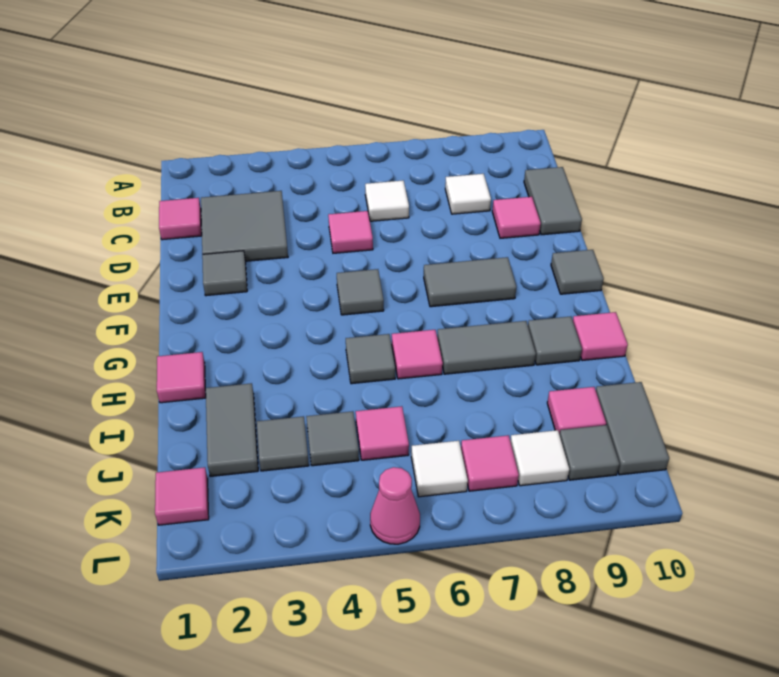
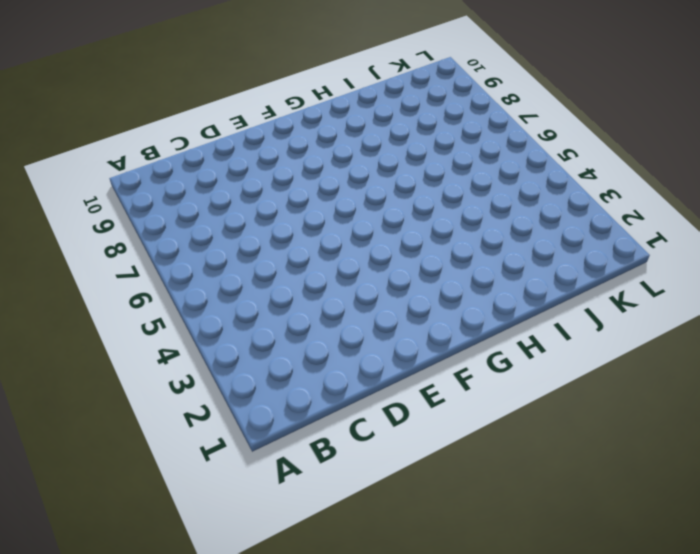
none -> pink tile C1 level 1
none -> grey tile C2:D3 level 1
none -> white tile C6 level 1

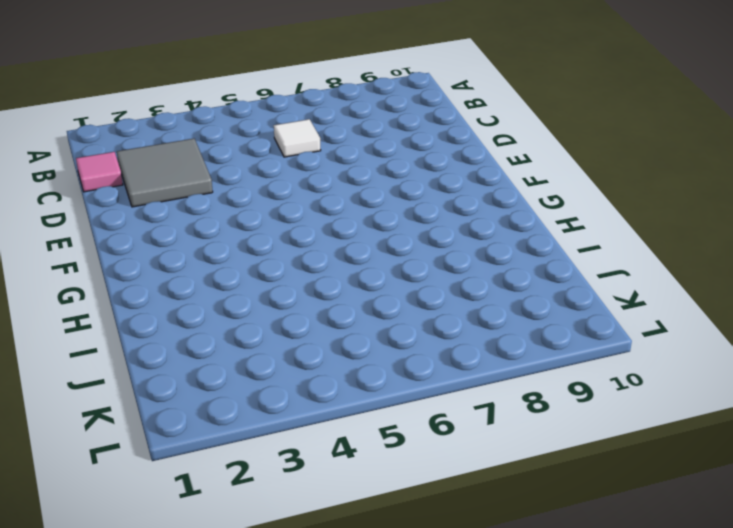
none -> white tile C8 level 1
none -> grey tile C10:D10 level 1
none -> pink tile D5 level 1

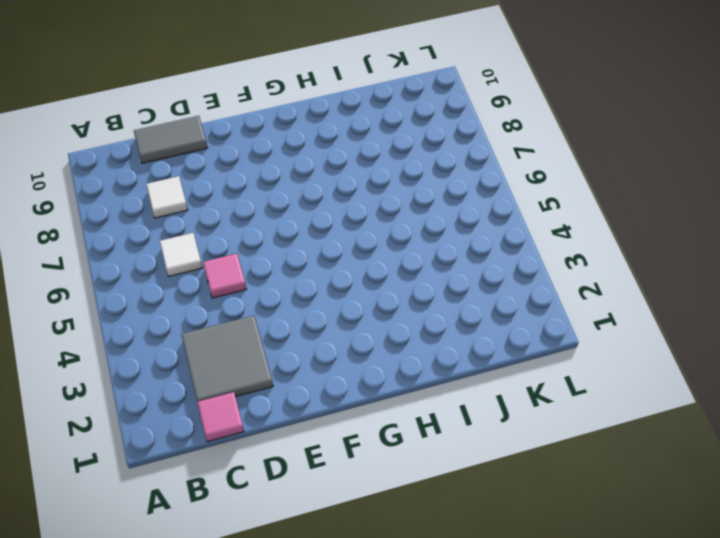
none -> pink tile D9 level 1
none -> grey tile E2 level 1
none -> grey tile F5 level 1

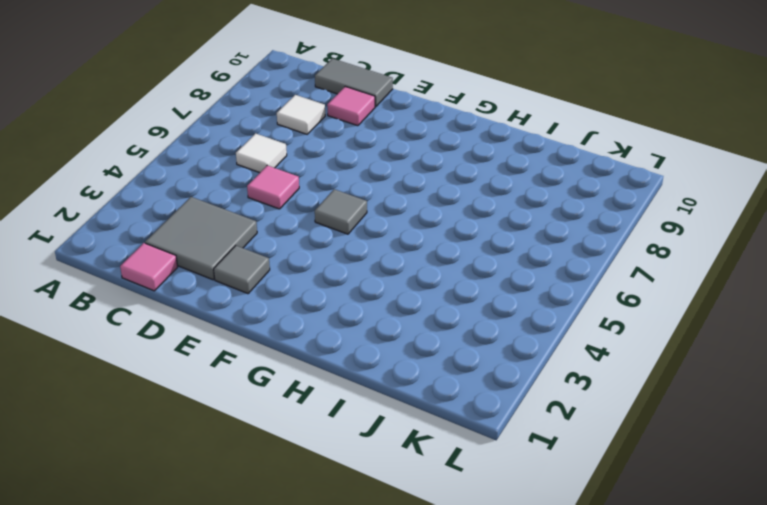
none -> grey tile F7:F8 level 1
none -> grey tile F10 level 1
none -> pink tile H1 level 1

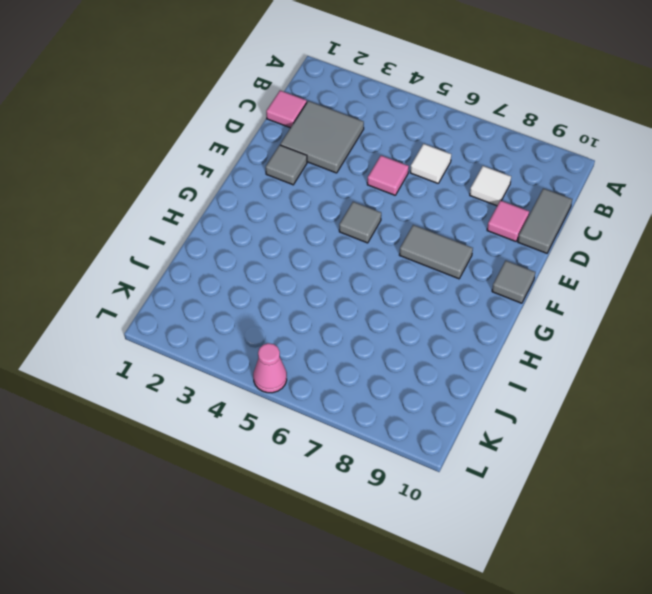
none -> pink tile H1 level 1
none -> grey tile H5 level 1
none -> pink tile H6 level 1

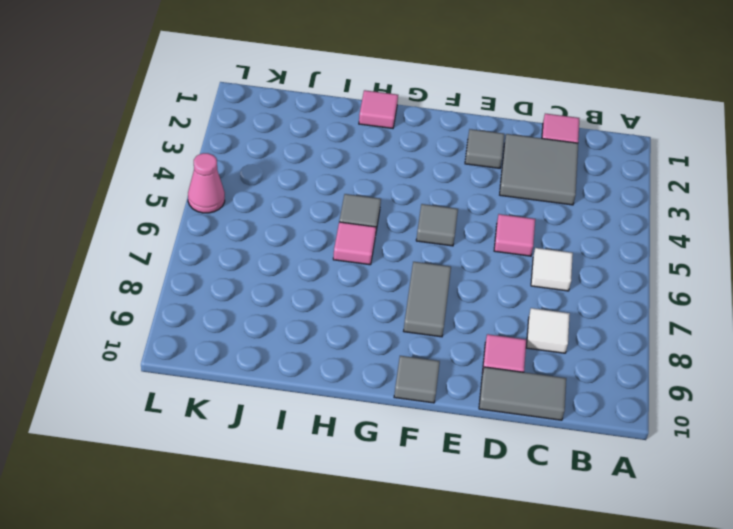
none -> grey tile H7:H8 level 1
none -> grey tile H9 level 1
none -> pink tile H10 level 1

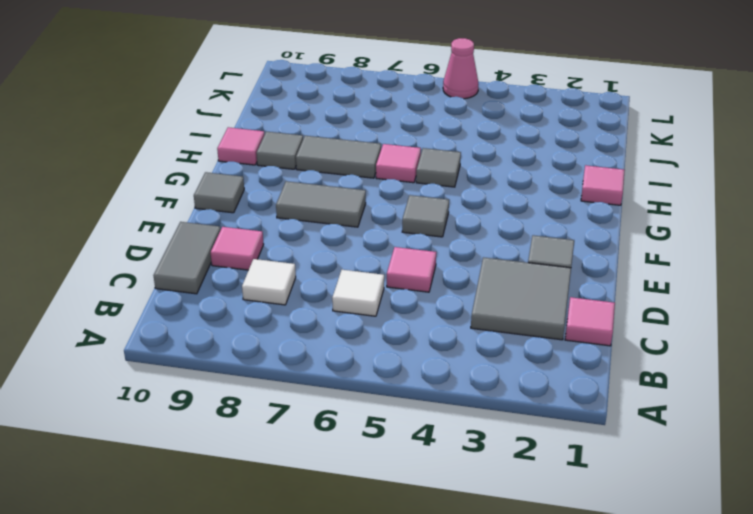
none -> grey tile I2:J2 level 1
none -> grey tile J3 level 1
none -> grey tile J4 level 1

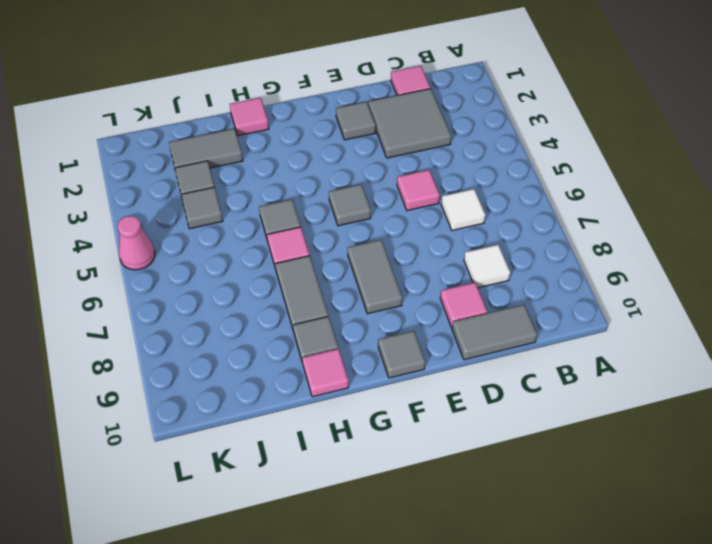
none -> pink tile J5 level 1
none -> pink tile J9 level 1
none -> grey tile J10:K10 level 1

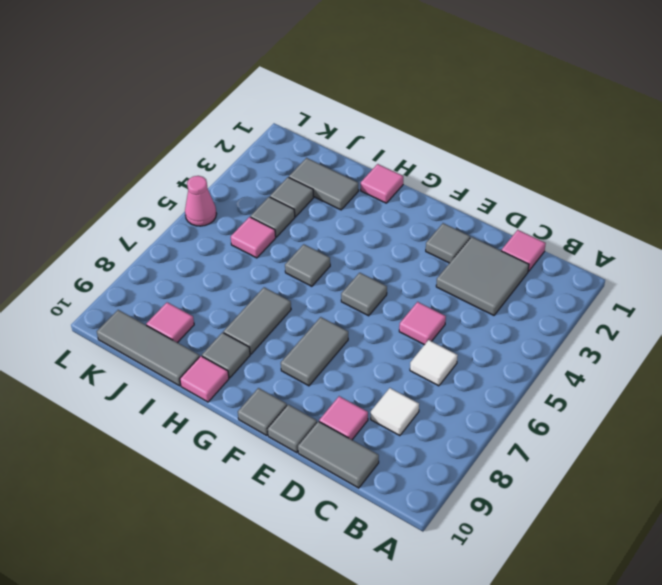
grey tile E10 level 1 -> grey tile K9 level 1
grey tile I10:K10 level 1 -> grey tile J10:K10 level 1
none -> pink tile H6 level 1
none -> pink tile K1 level 1
none -> white tile K6 level 1

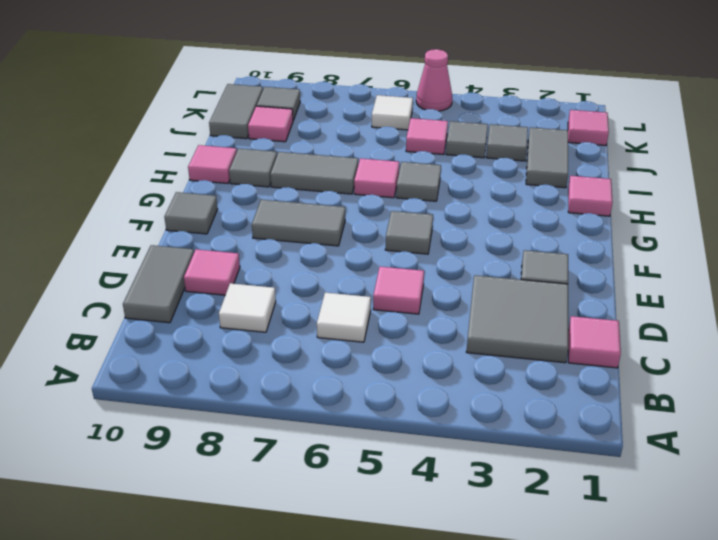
none -> pink tile K7 level 1
none -> white tile K8 level 1

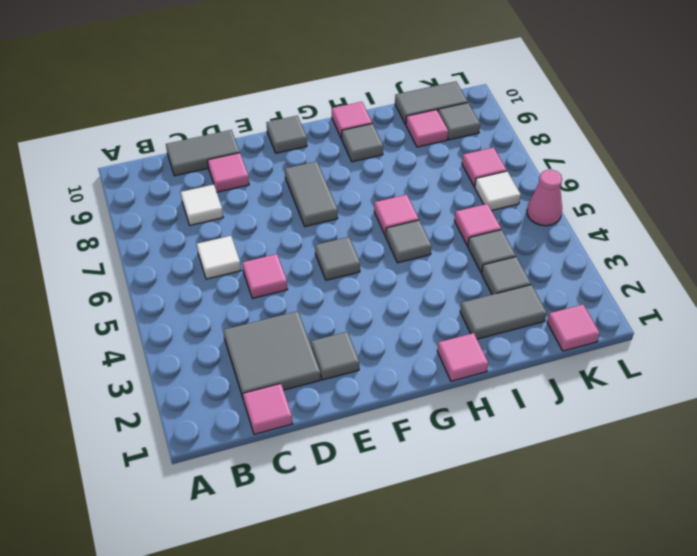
none -> grey tile H7:H8 level 1
none -> white tile K8 level 1

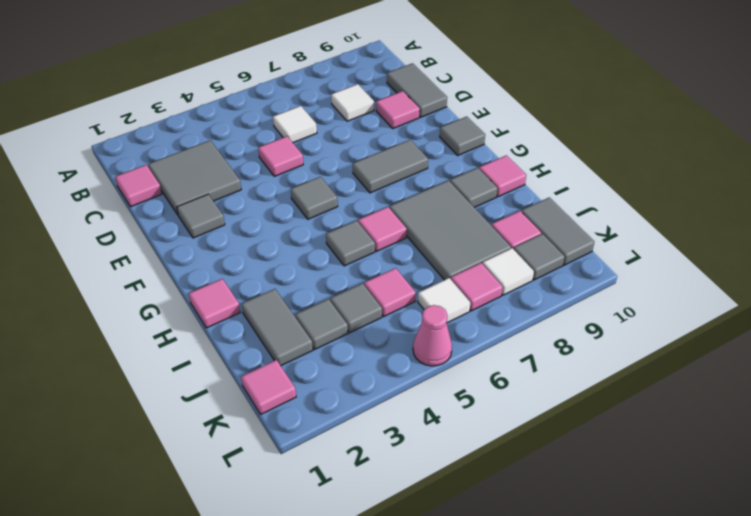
grey tile H7:J8 level 1 -> grey tile H7:H8 level 1

